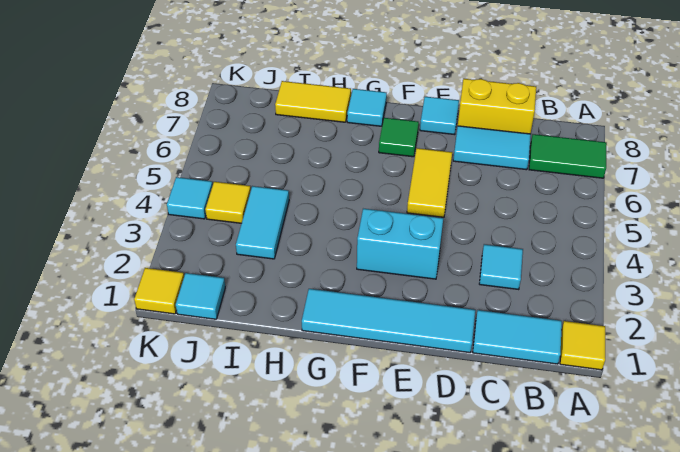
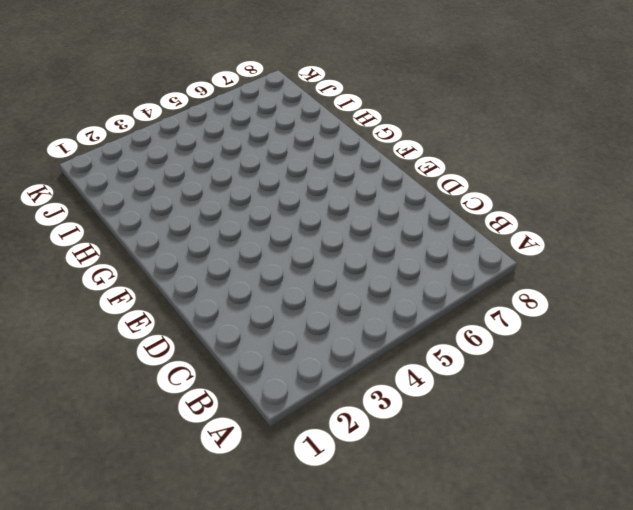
none -> yellow tile A1 level 1
none -> green tile A7:B7 level 1
none -> cyan tile B1:C1 level 1

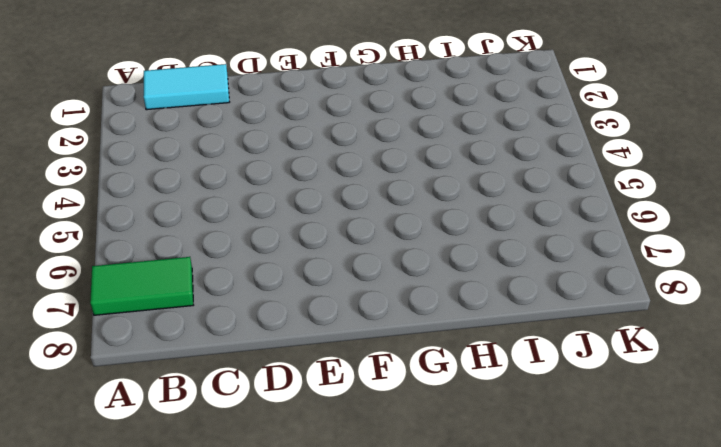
none -> yellow tile A1 level 1
none -> cyan tile C3 level 1
none -> cyan tile C7:D7 level 1

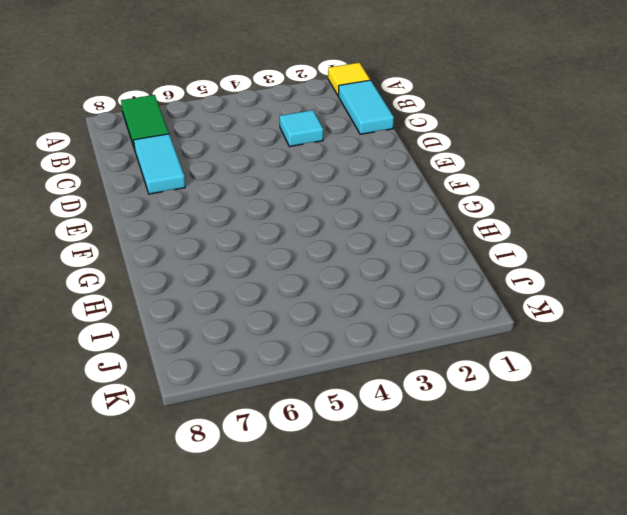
none -> yellow brick C8:D8 level 1
none -> cyan tile D1:G1 level 1
none -> cyan brick E3:F3 level 1

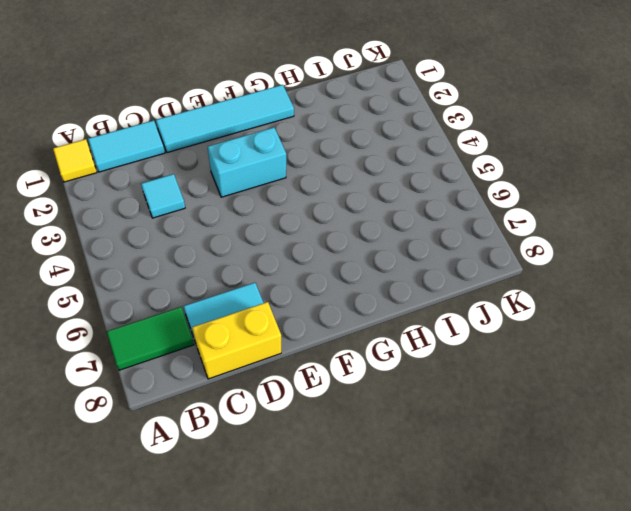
none -> yellow tile E5:E6 level 1
none -> cyan tile E8 level 1
none -> green tile F7 level 1

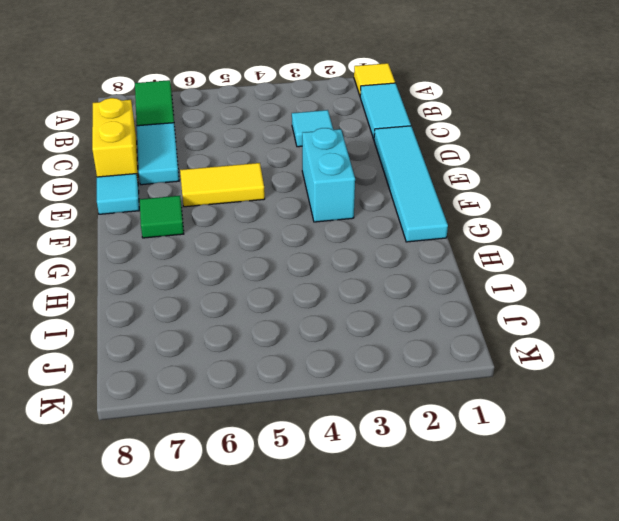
none -> cyan tile G8 level 1
none -> yellow tile H8:I8 level 1
none -> cyan tile I3:I4 level 1

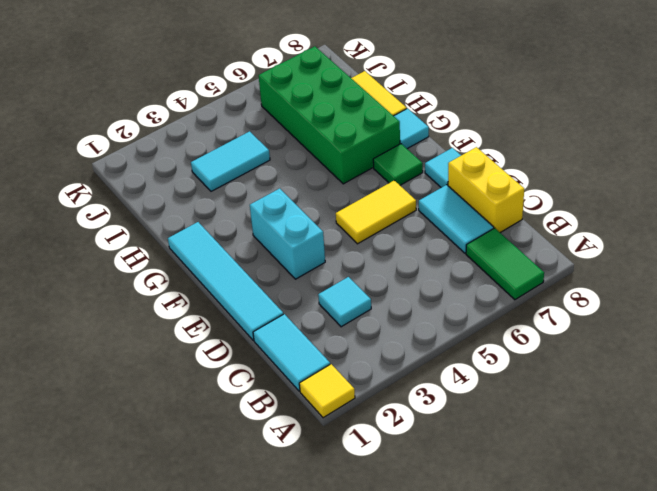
green brick G6:J7 level 1 -> none
none -> cyan tile J1 level 1
none -> yellow tile J4 level 1
none -> yellow tile K1 level 1

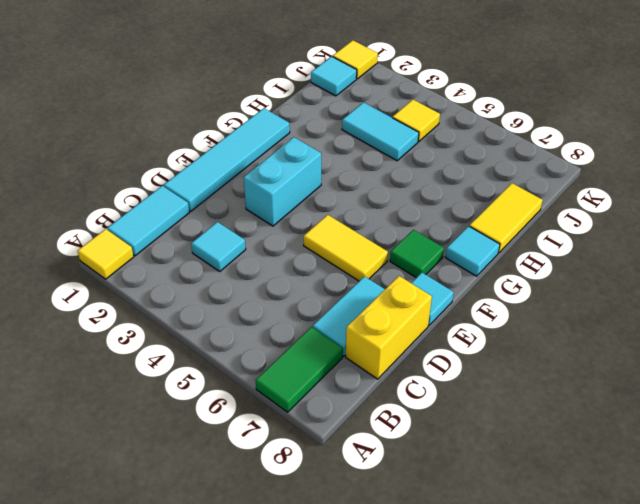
none -> cyan tile K4 level 1

